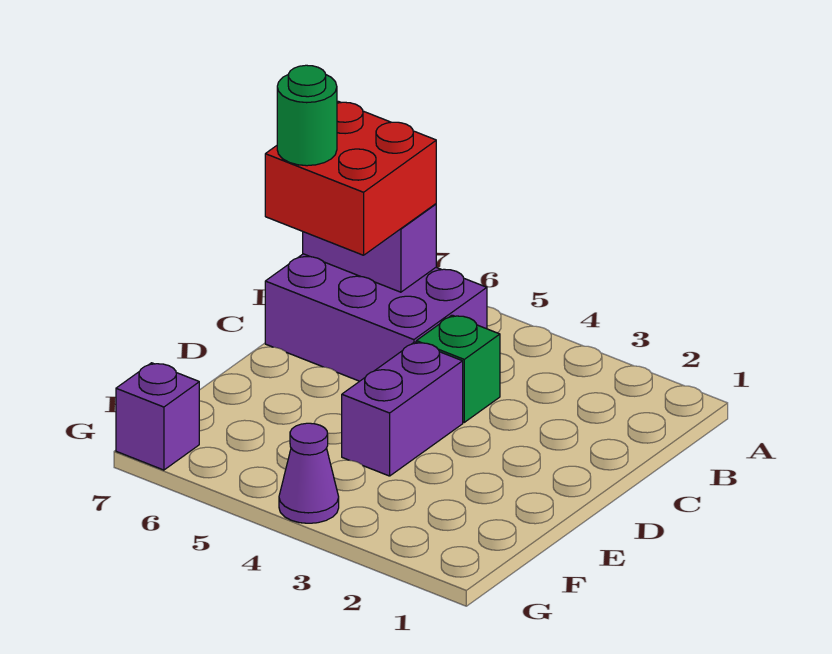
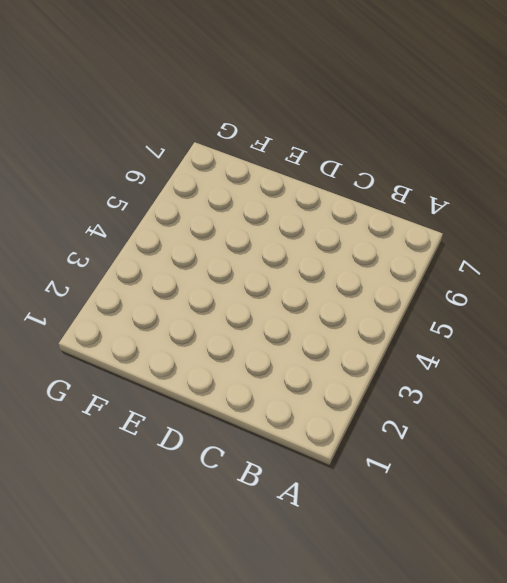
none -> purple brick B5:C7 level 1
none -> green brick C4 level 1

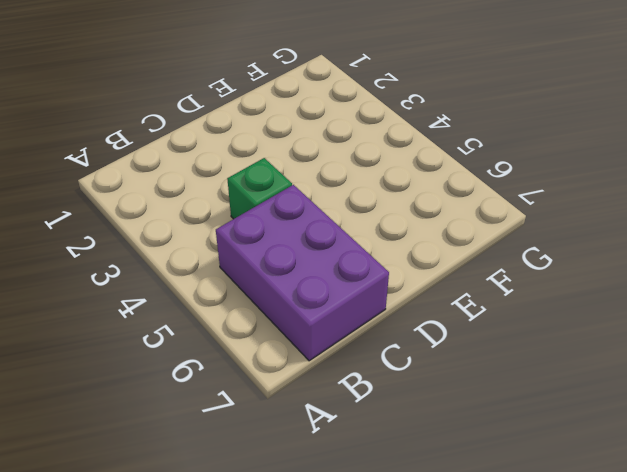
none -> purple brick D4:E4 level 1
none -> purple cone G4 level 1

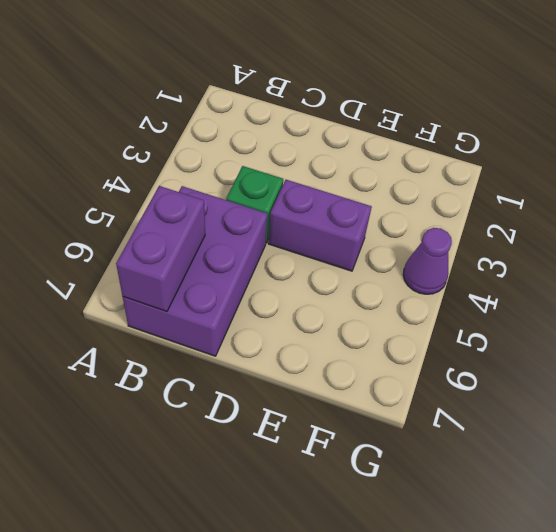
none -> purple brick G7 level 1
none -> red brick B6:C7 level 3

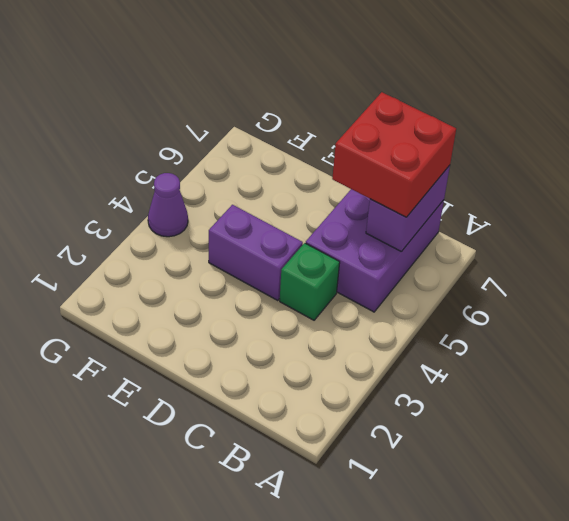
none -> purple brick G7 level 1
none -> green round brick C7 level 4

